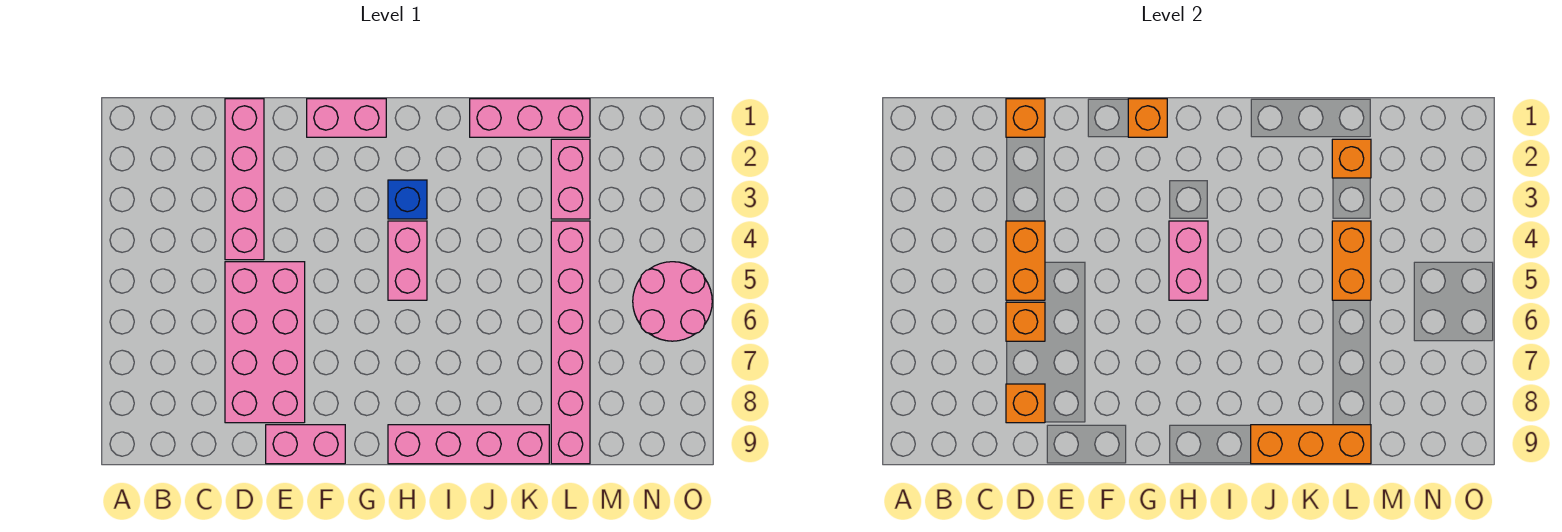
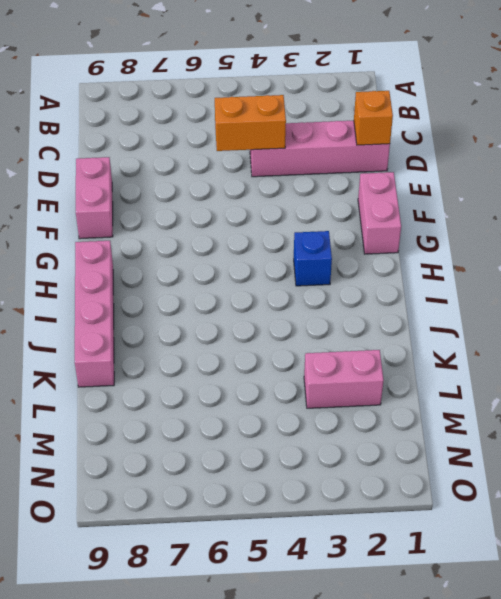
none -> pink brick D5:E8 level 1
none -> pink brick H4:H5 level 1
none -> pink brick J1:L1 level 1

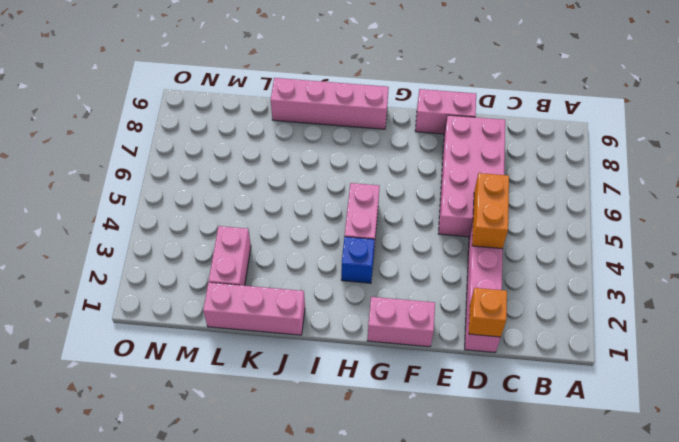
none -> pink brick L4:L9 level 1
none -> pink round brick N5:O6 level 1
none -> orange brick D6 level 2

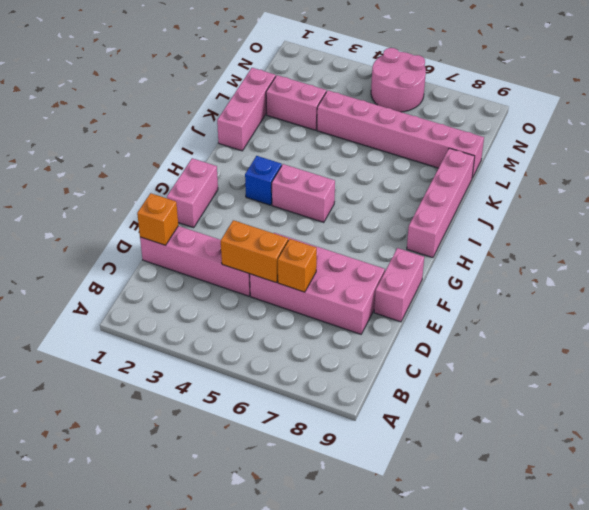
none -> orange brick D8 level 2
none -> orange brick G1 level 2
none -> pink brick H4:H5 level 2

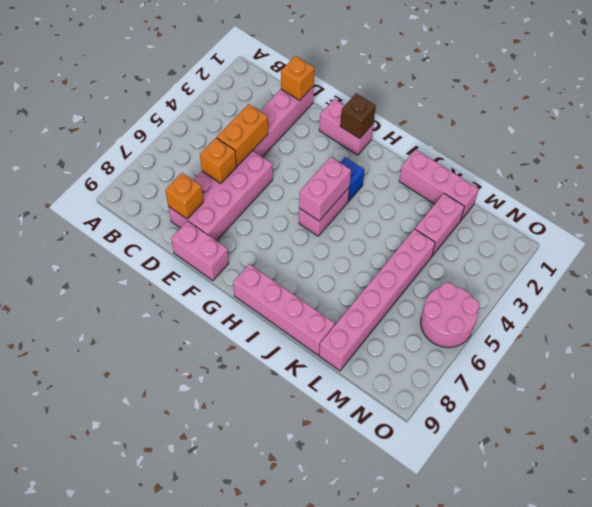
brown brick G1 level 2 -> orange brick G1 level 2
none -> orange brick J9:L9 level 2
none -> orange brick L2 level 2
none -> orange brick L4:L5 level 2

